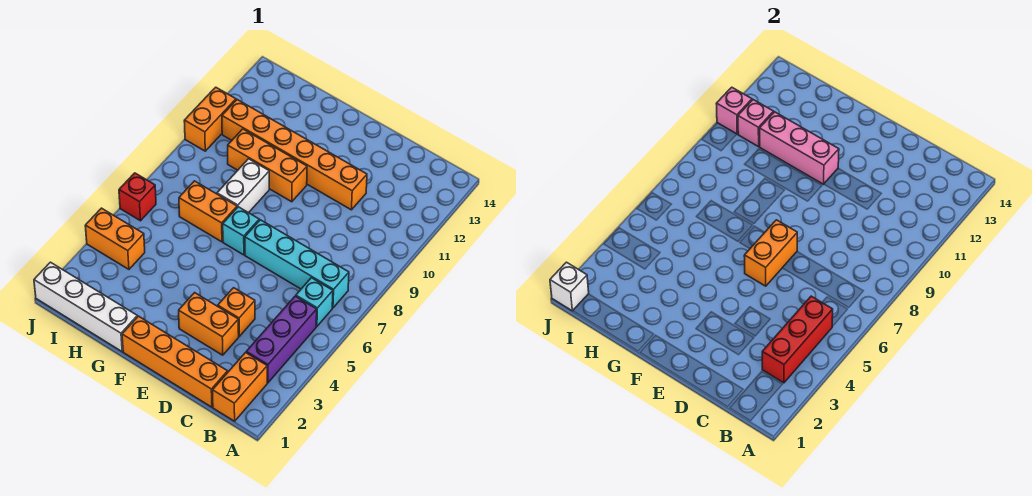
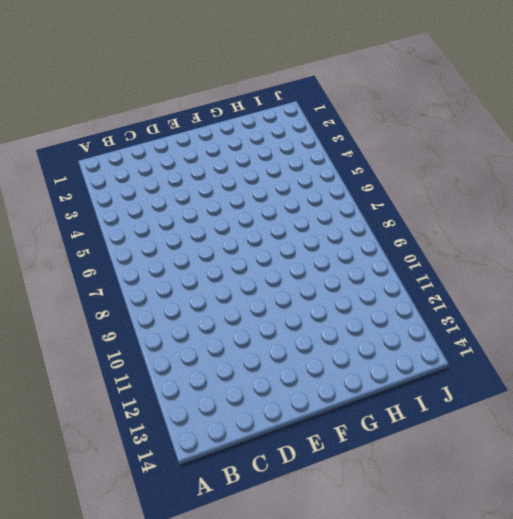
none -> orange brick B1:B2 level 1
none -> purple brick B3:B5 level 1
none -> cyan brick B6 level 1

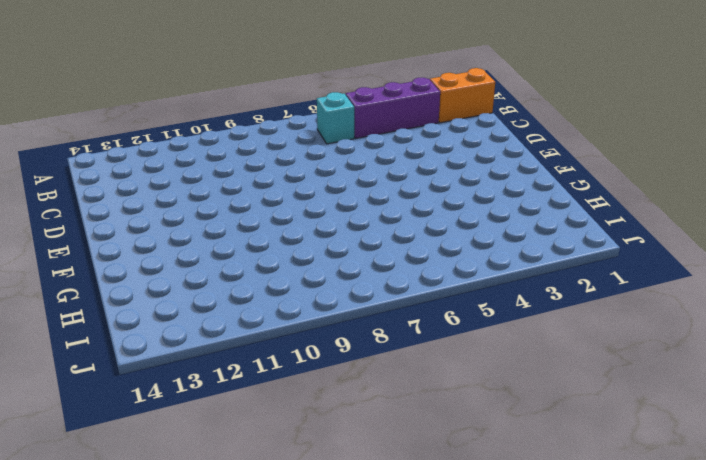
none -> cyan brick B7:E7 level 1
none -> orange brick C1:F1 level 1
none -> orange brick D3:E3 level 1

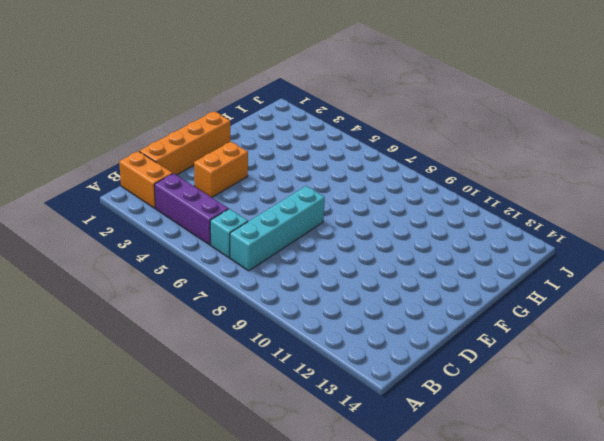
none -> orange brick D4 level 1
none -> orange brick D11:I11 level 1
none -> cyan brick F7 level 1

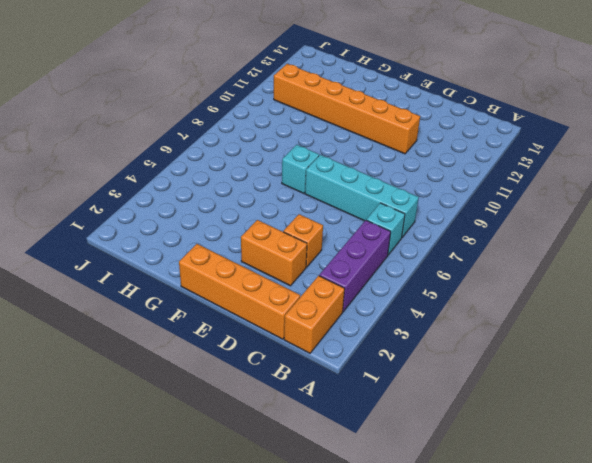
none -> orange brick F10:H10 level 1
none -> white brick G1:J1 level 1
none -> orange brick G7:H7 level 1

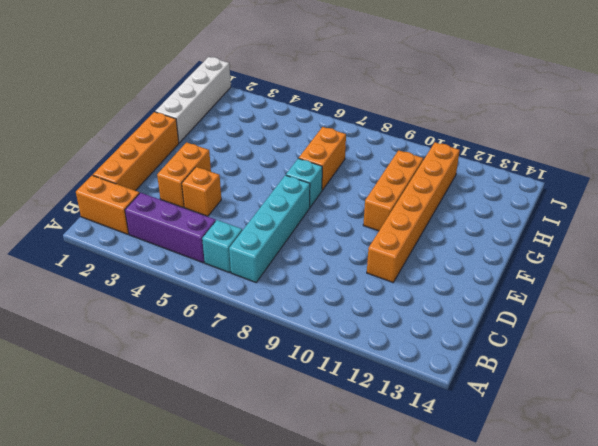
none -> white brick G8:G9 level 1
none -> orange brick I4:J4 level 1
none -> red brick J6 level 1

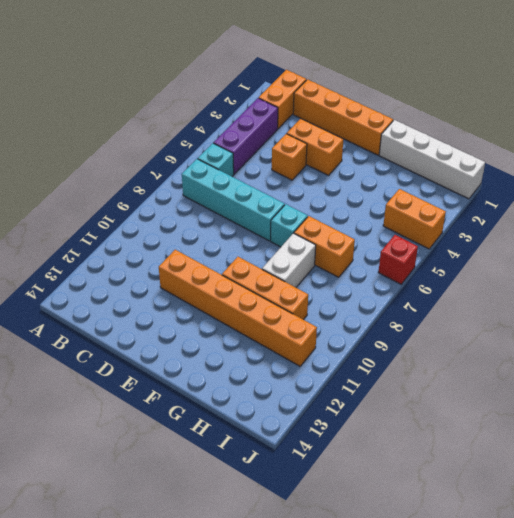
none -> orange brick J10:J11 level 1
none -> red brick B3:B5 level 2
none -> orange brick E6:E7 level 2

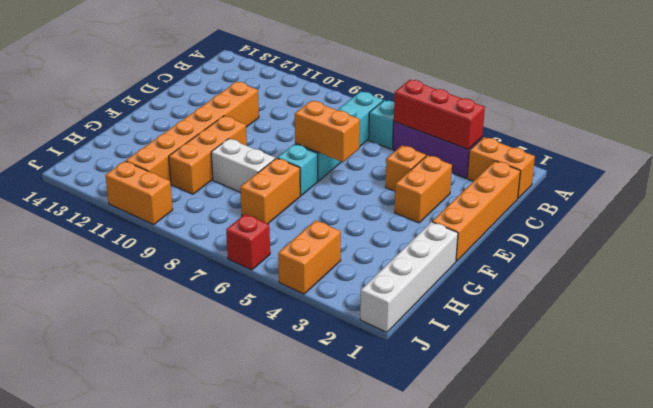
none -> pink brick F11:H11 level 2
none -> pink brick I11 level 2
none -> white brick J1 level 2

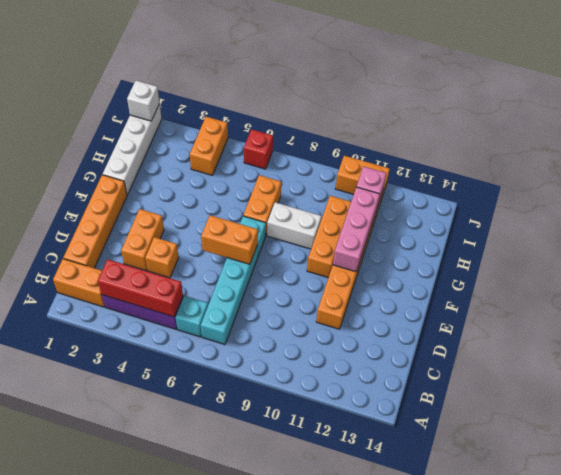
none -> pink brick J11 level 2

